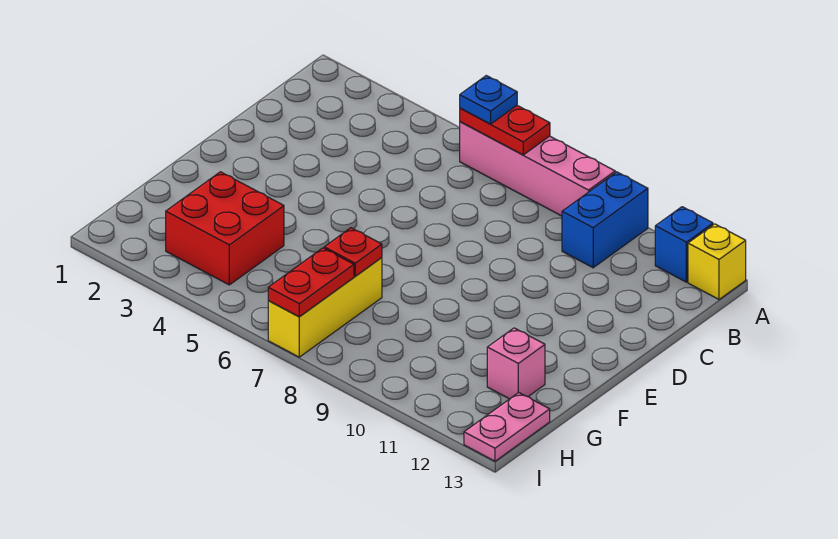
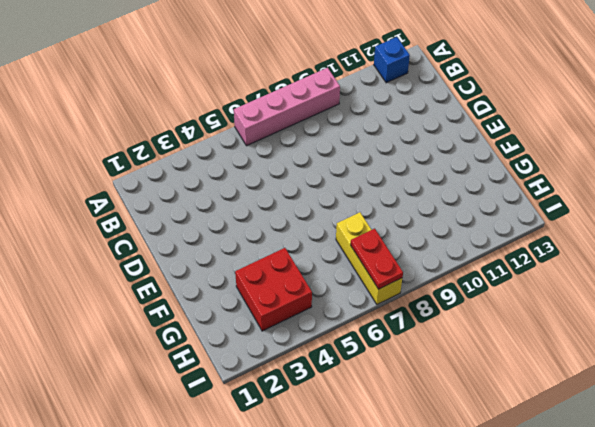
none -> blue brick A10:B10 level 1
none -> yellow brick A13 level 1
none -> pink brick G12 level 1

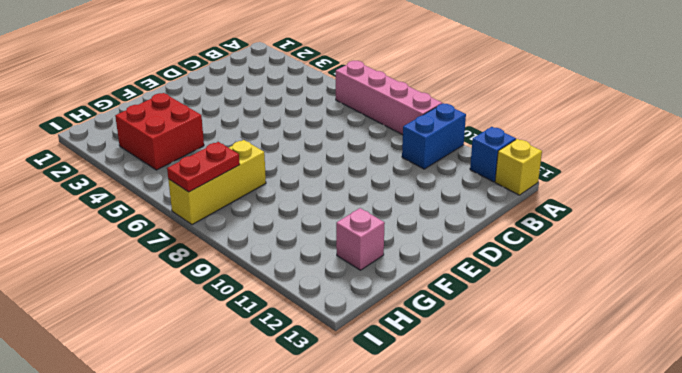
none -> pink plate H13:I13 level 1
none -> red plate A6:A7 level 2
none -> red plate G7 level 2

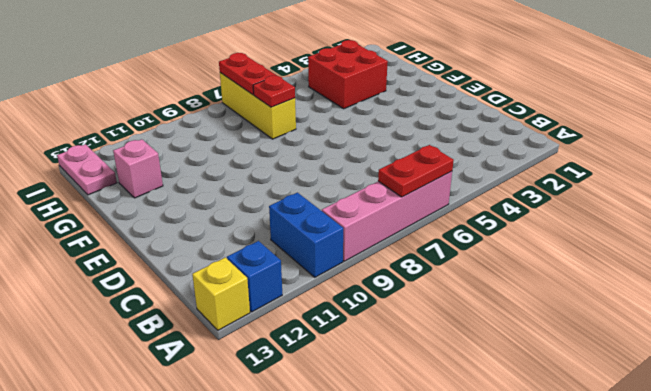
none -> blue plate A6 level 3

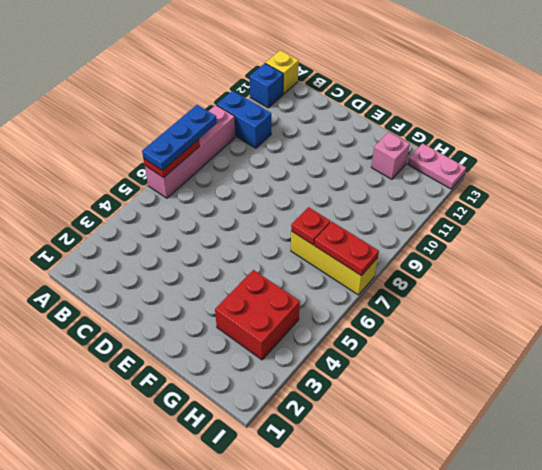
blue plate A6:A8 level 3 -> blue plate A6 level 3

